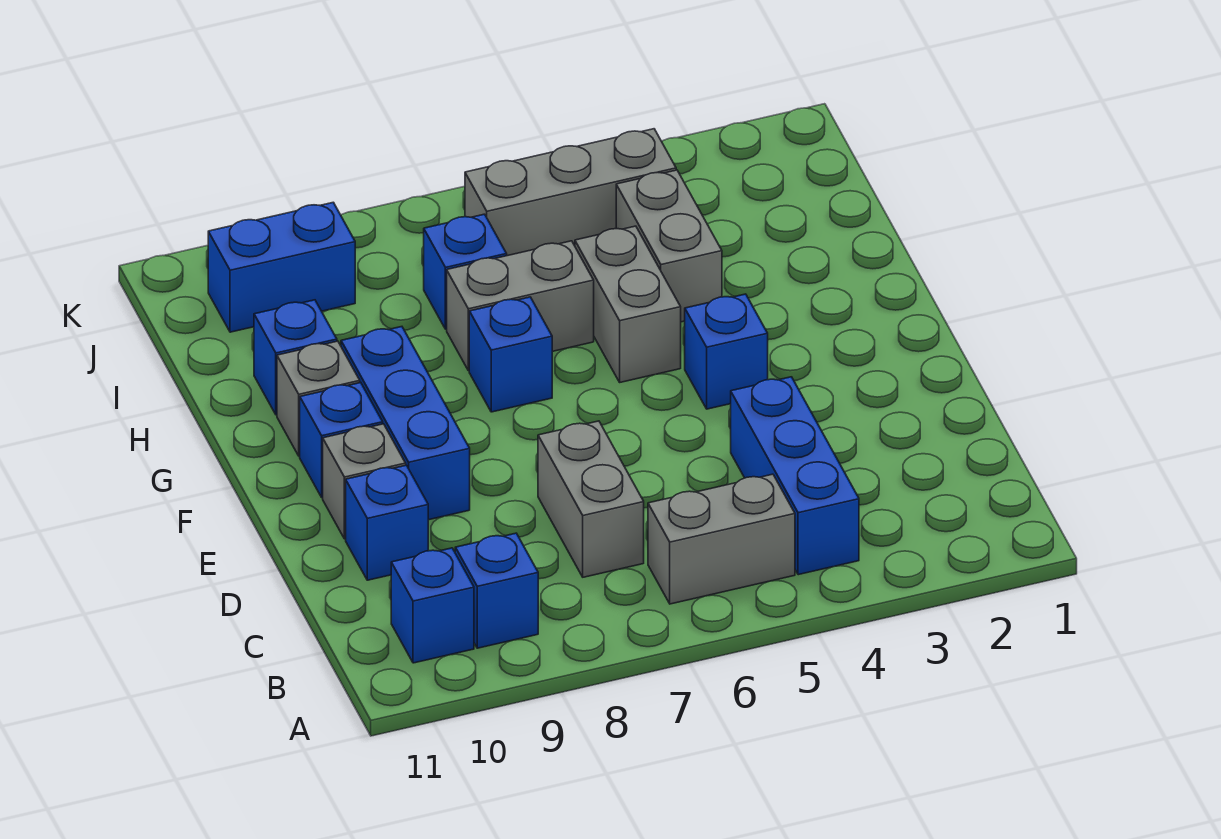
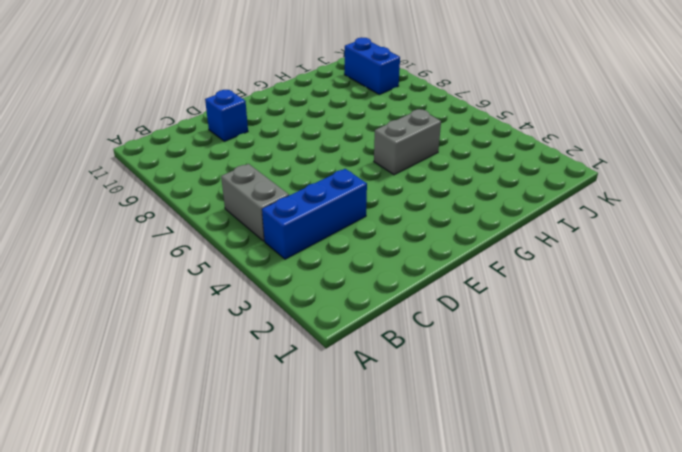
none -> blue brick B9 level 1
none -> blue brick B10 level 1
none -> grey brick C7:D7 level 1

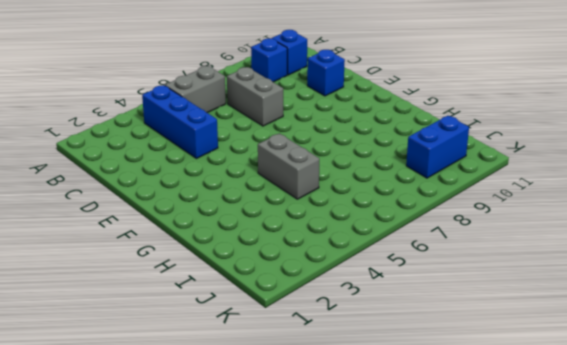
none -> blue brick E9:G9 level 1
none -> grey brick E10 level 1
none -> blue brick F4 level 1

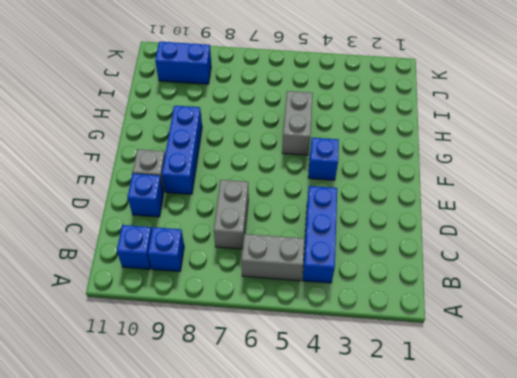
none -> blue brick F10 level 1
none -> blue brick G7 level 1
none -> grey brick G10 level 1

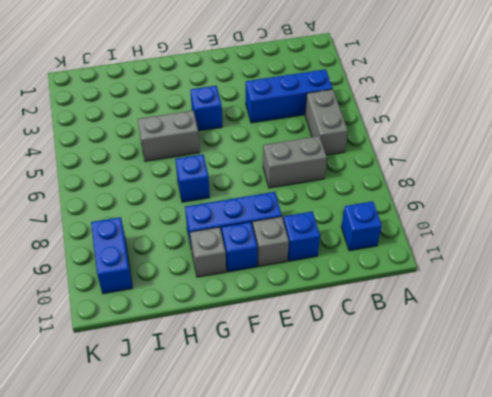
none -> blue brick B9 level 1
none -> grey brick H4:I4 level 1
none -> grey brick H6:H7 level 1

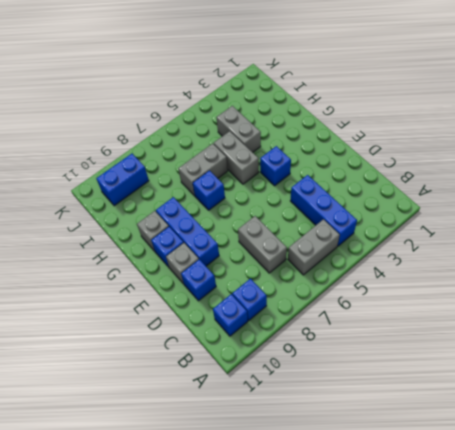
none -> blue brick H10 level 1
none -> blue brick I7 level 1
none -> grey brick J4:J6 level 1

